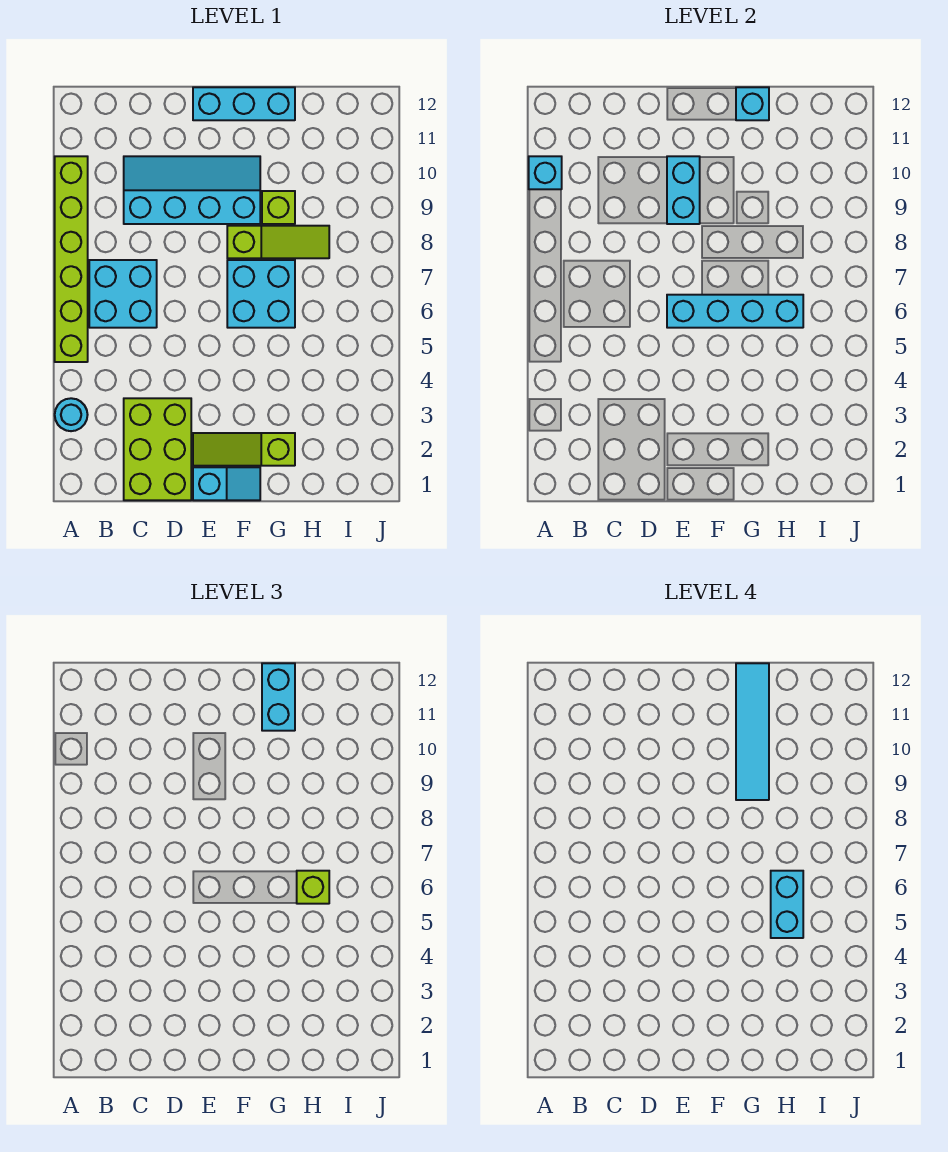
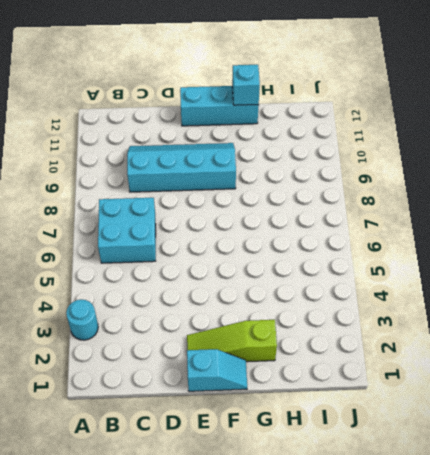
none -> lime brick A5:A10 level 1
none -> lime brick C1:D3 level 1
none -> cyan brick F6:G7 level 1

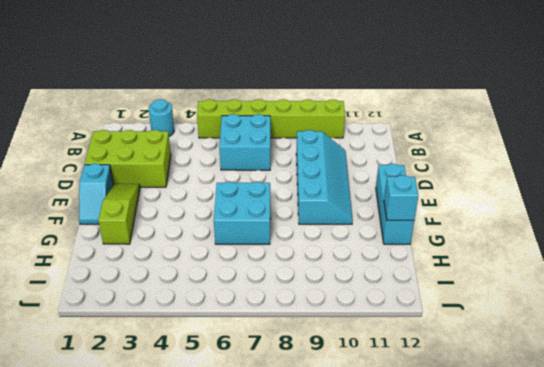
none -> lime slope F8:H8 level 1 top F
none -> lime brick G9 level 1
none -> cyan brick A10 level 2

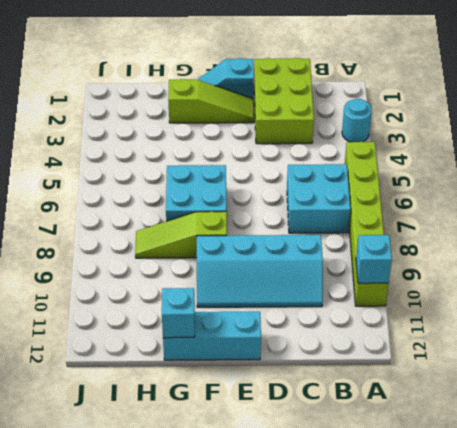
none -> lime brick G9 level 1
none -> cyan brick E6:H6 level 2
none -> cyan brick E9:E10 level 2

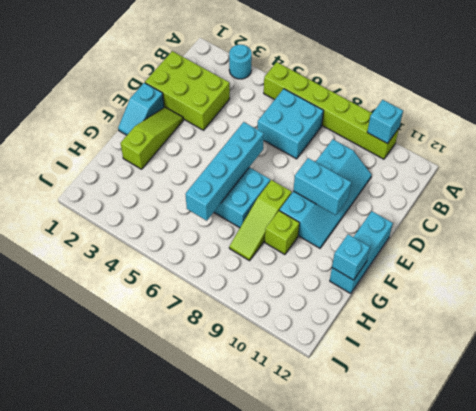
none -> cyan brick G11:G12 level 3
none -> lime brick H6 level 3
none -> cyan tile G9:G12 level 4

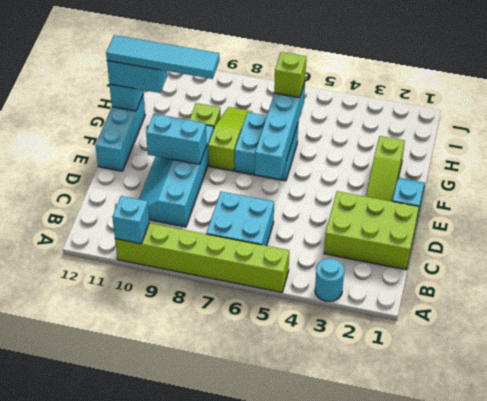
none -> cyan brick H5:H6 level 4

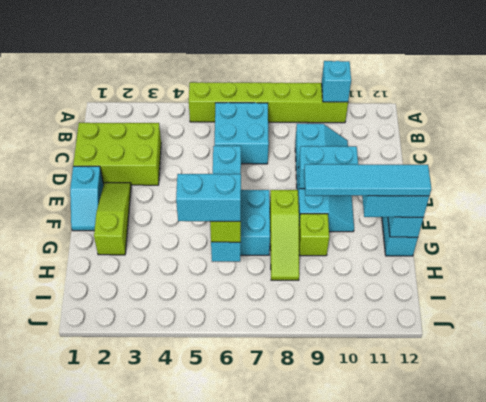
none -> cyan round brick A3 level 1

